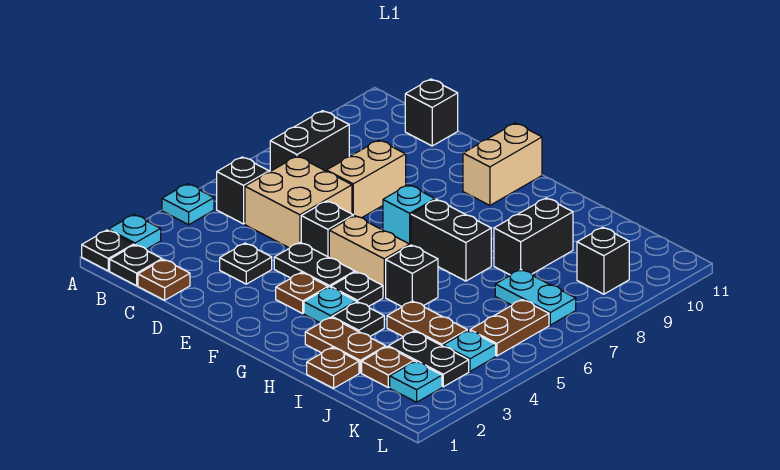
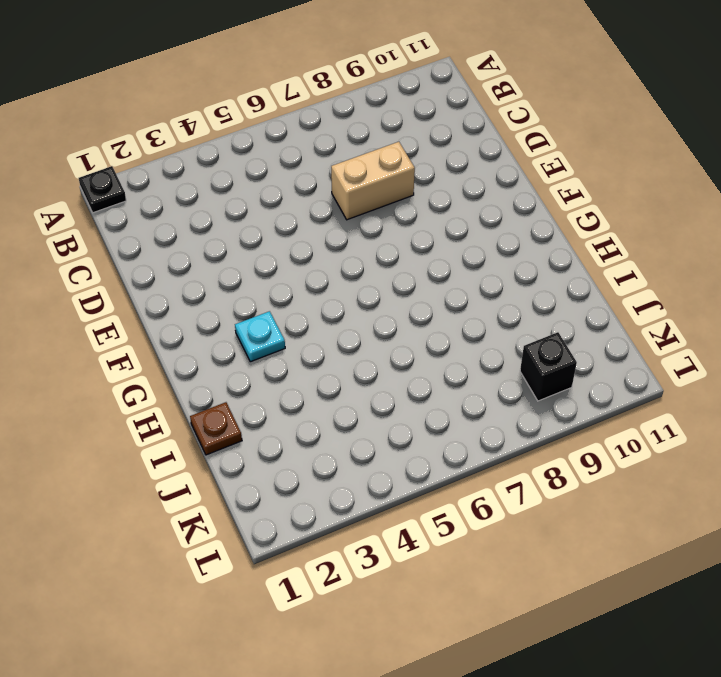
none -> cyan plate A2 level 1
none -> cyan plate A4 level 1
none -> black plate B1 level 1
none -> black brick B5 level 1

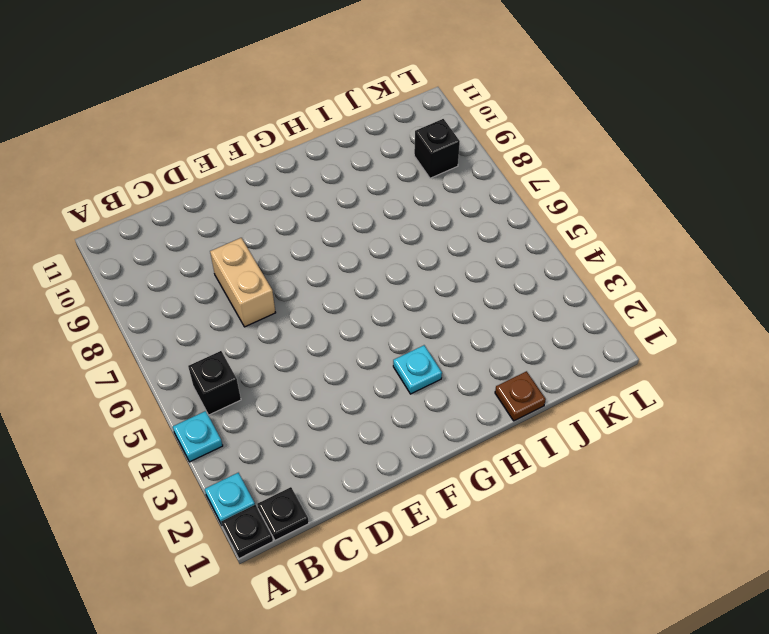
none -> black brick B7:B8 level 1
none -> brown plate C1 level 1
none -> tan brick C5:D6 level 1
none -> black brick C11 level 1

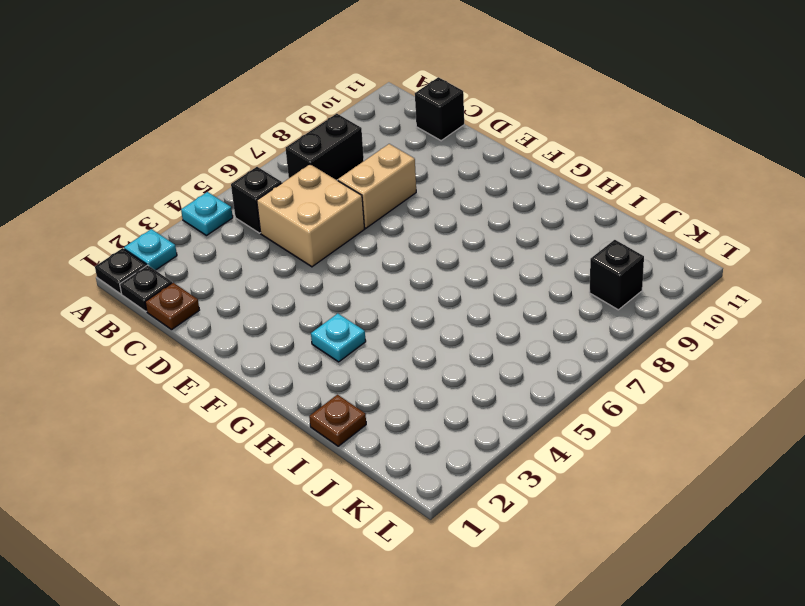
none -> black plate D3 level 1
none -> black plate E4:F4 level 1
none -> black brick E5 level 1
none -> brown plate F3 level 1

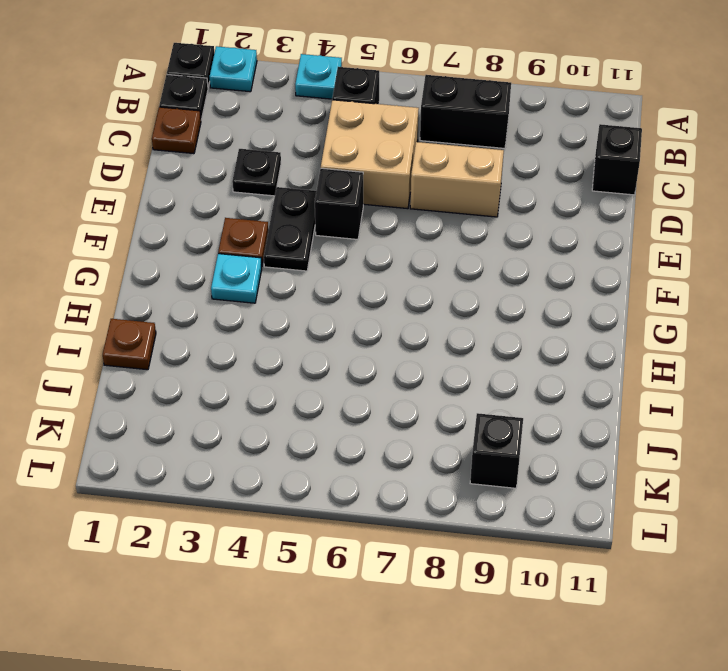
none -> tan brick F5:G5 level 1
none -> cyan brick F7 level 1
none -> tan brick F10:F11 level 1
none -> black plate G4 level 1

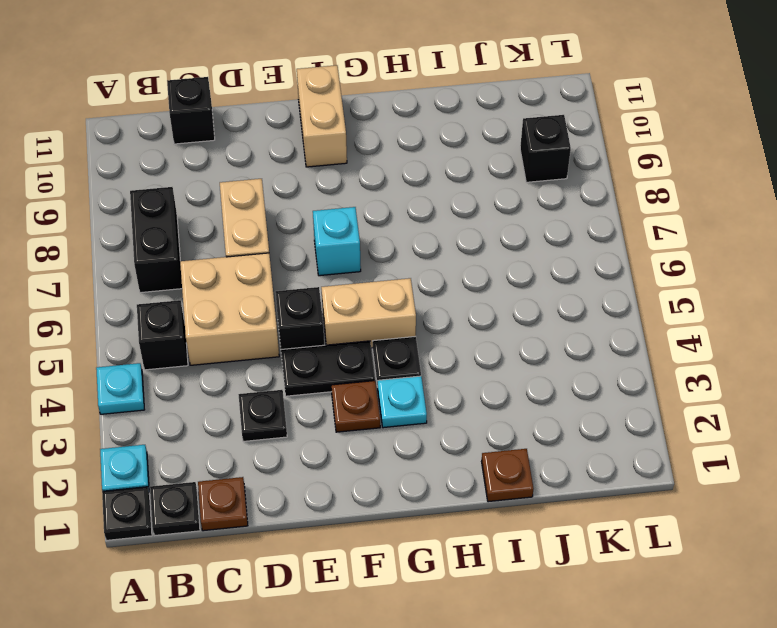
none -> black brick G7:H7 level 1
none -> brown plate H2:I2 level 1
none -> black plate H3 level 1
none -> black brick H5 level 1

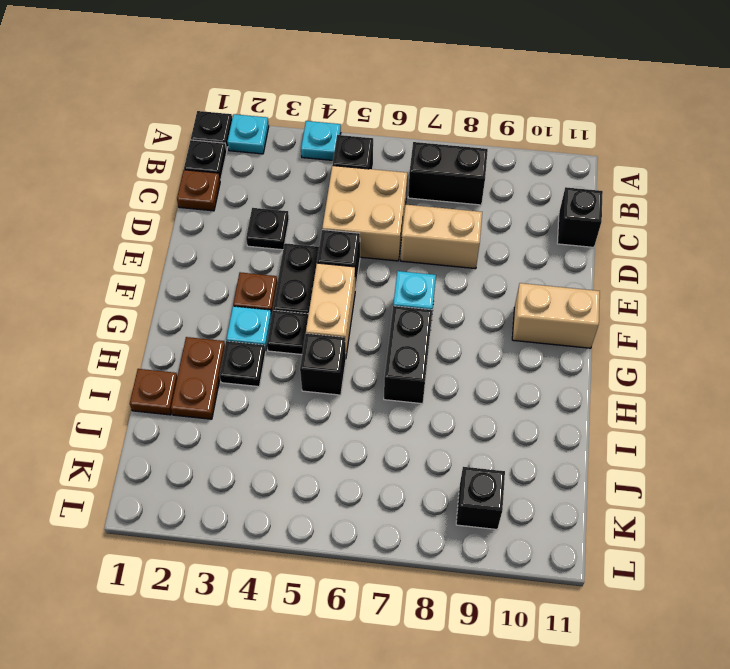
none -> brown plate I4:J4 level 1
none -> black brick I8:I9 level 1
none -> brown plate J2 level 1
none -> black plate J3:K3 level 1

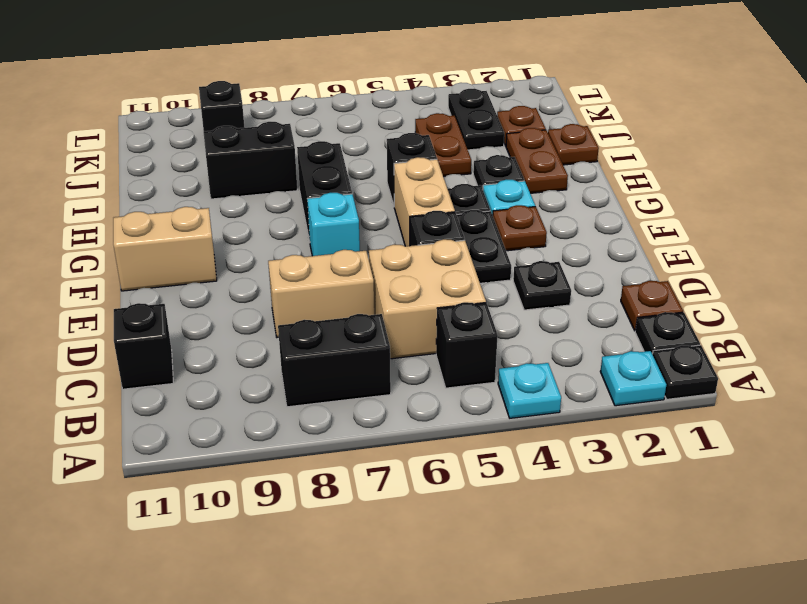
none -> cyan plate J7:K7 level 1
none -> cyan plate K2 level 1
none -> cyan plate K4 level 1
none -> brown plate K5:K6 level 1

